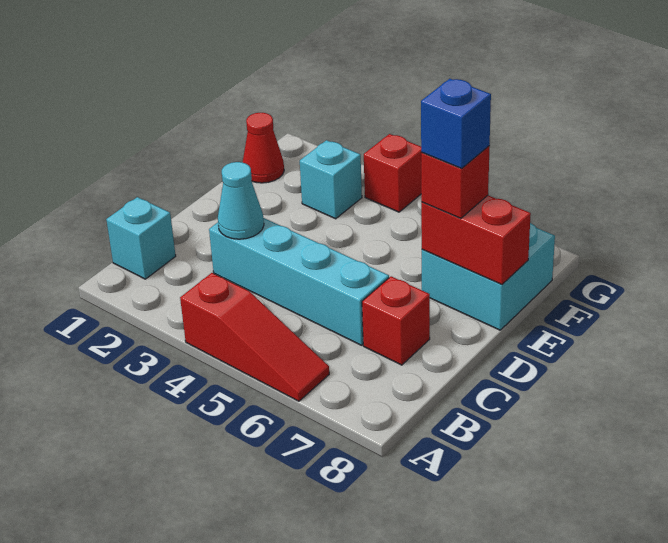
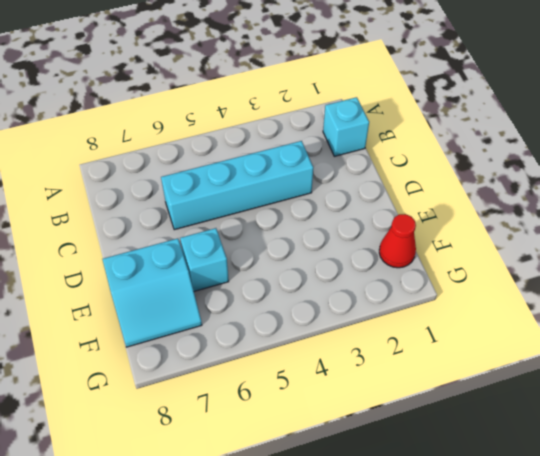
cyan brick E6 level 1 -> cyan brick F3 level 1
cyan slope E7:F8 level 1 top E -> cyan brick E7:F8 level 1
none -> red slope A4:A6 level 1 top 4
none -> red brick C7 level 1
none -> red brick G4 level 1

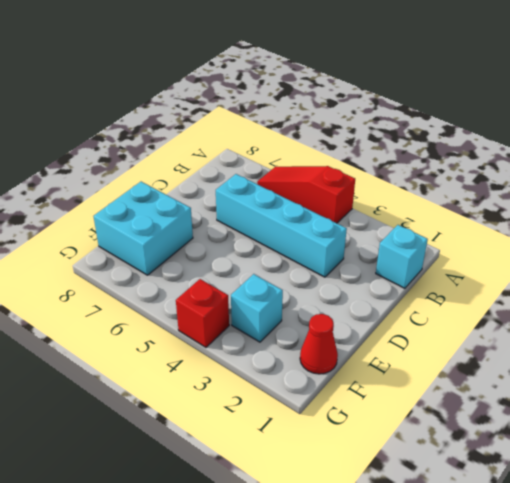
none -> red brick C7 level 1
none -> cyan cone C3 level 2
none -> red brick E7:E8 level 2

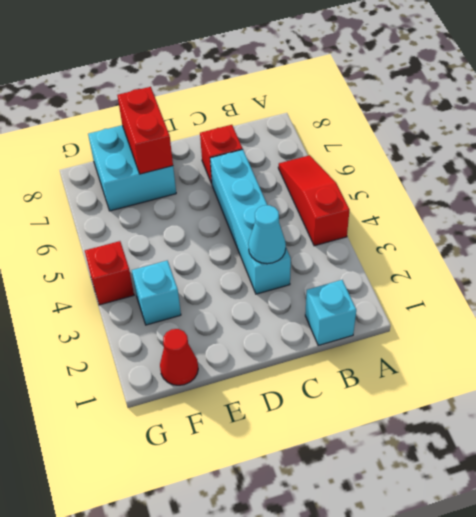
none -> red brick E7 level 3
none -> blue brick E7 level 4

